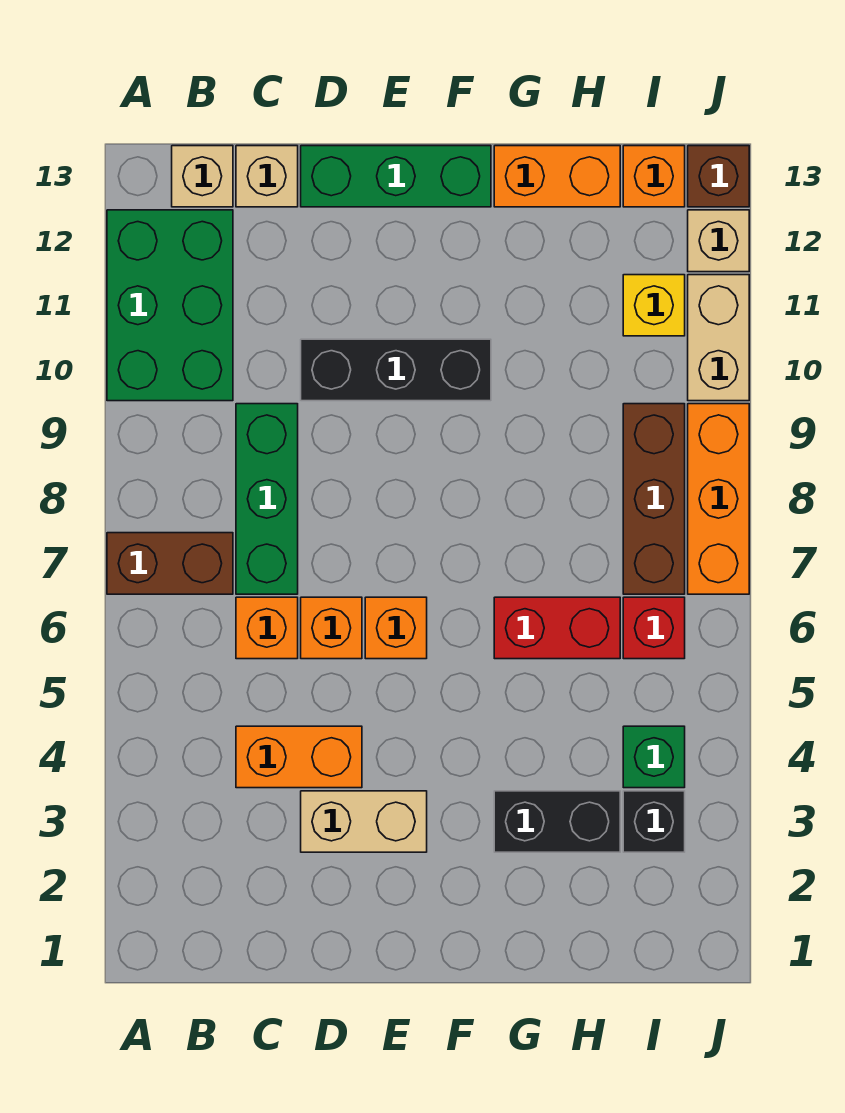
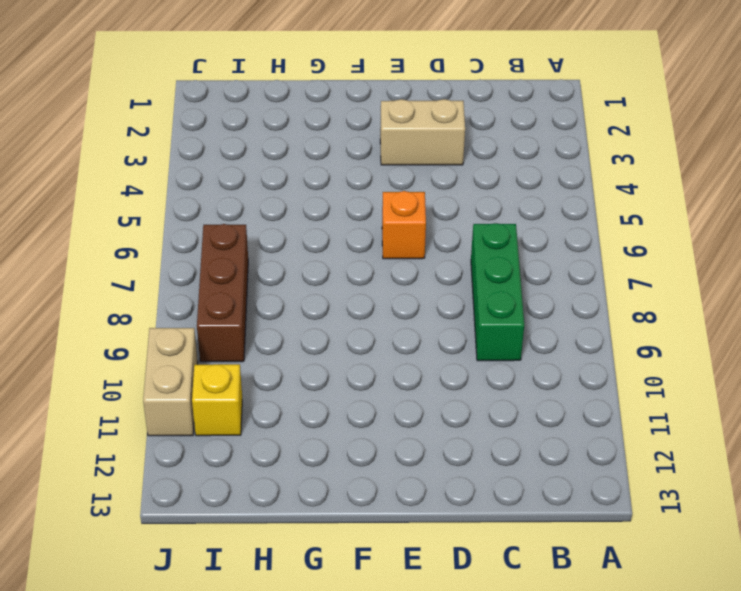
none -> brown brick A7:B7 level 1
none -> green brick A10:B12 level 1
none -> tan brick B13 level 1

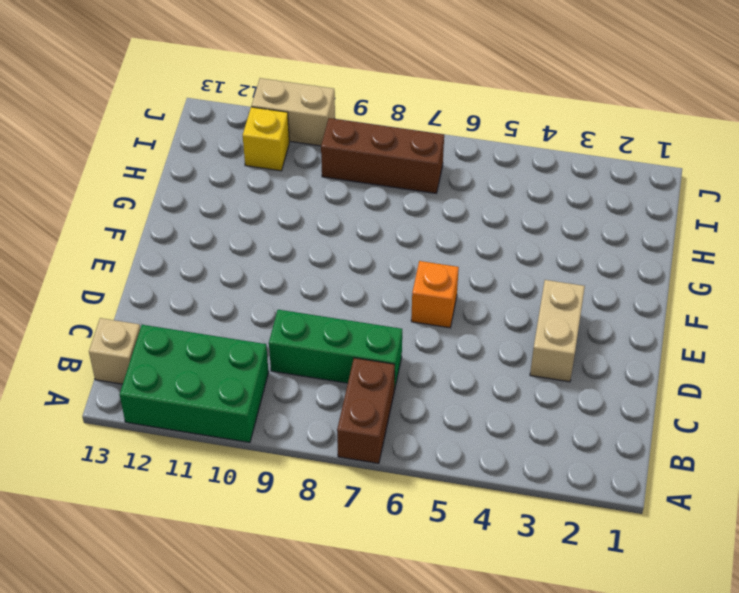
none -> orange brick C4:D4 level 1
none -> orange brick C6 level 1
none -> tan brick C13 level 1

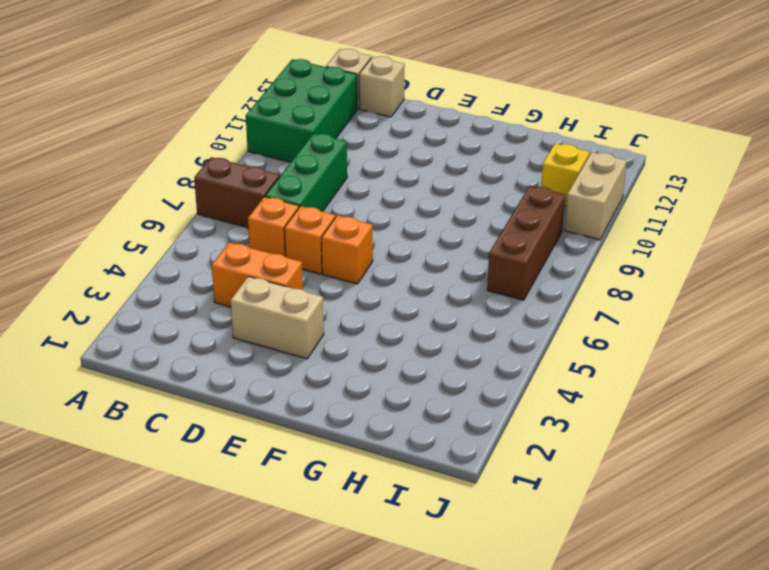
none -> black brick D10:F10 level 1
none -> green brick D13:F13 level 1
none -> black brick G3:H3 level 1

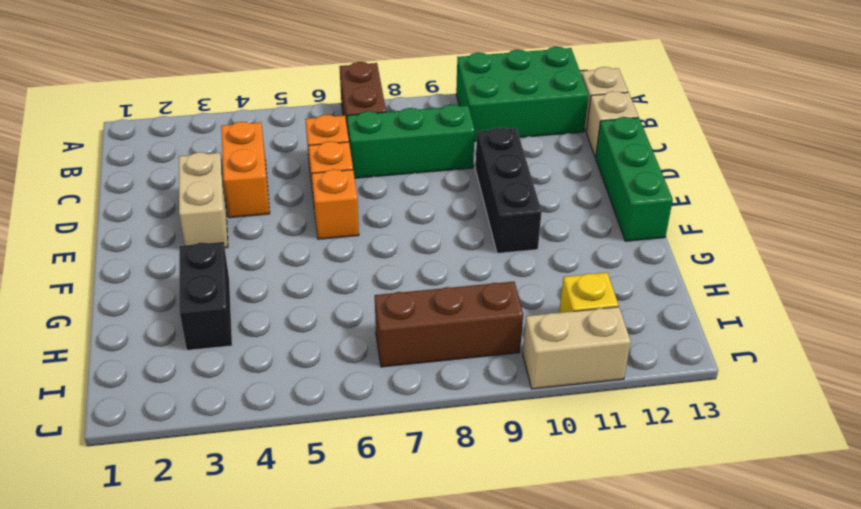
none -> red brick G6:H6 level 1
none -> orange brick G13:H13 level 1
none -> black brick I3 level 1

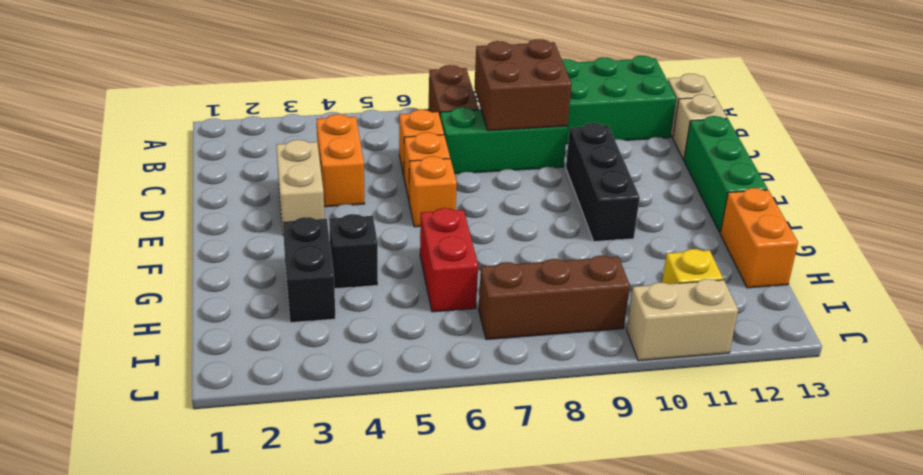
brown brick B8:C9 level 2 -> none
black brick G4 level 1 -> black brick I3 level 1
none -> green brick I4 level 1
none -> red brick I6 level 1
none -> orange brick I13 level 1

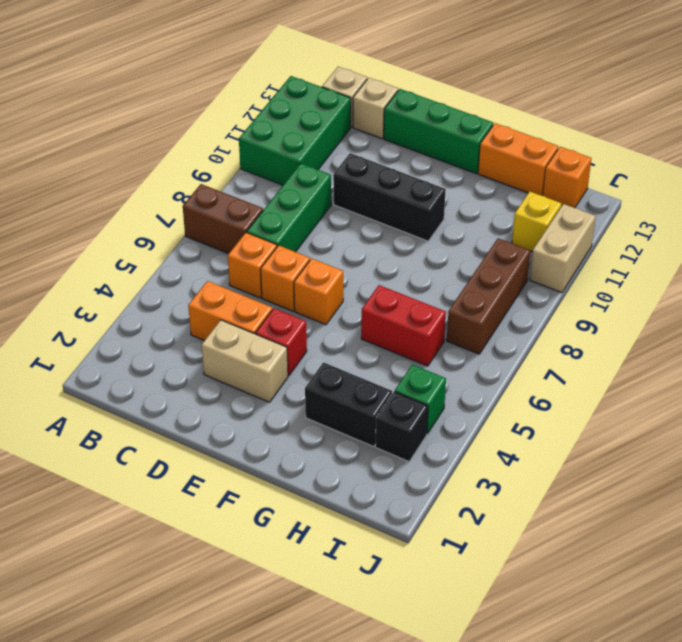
red brick E4 level 1 -> red brick I6 level 1
none -> orange brick J7:J9 level 1
none -> tan brick J12 level 1
none -> brown brick J13 level 1

